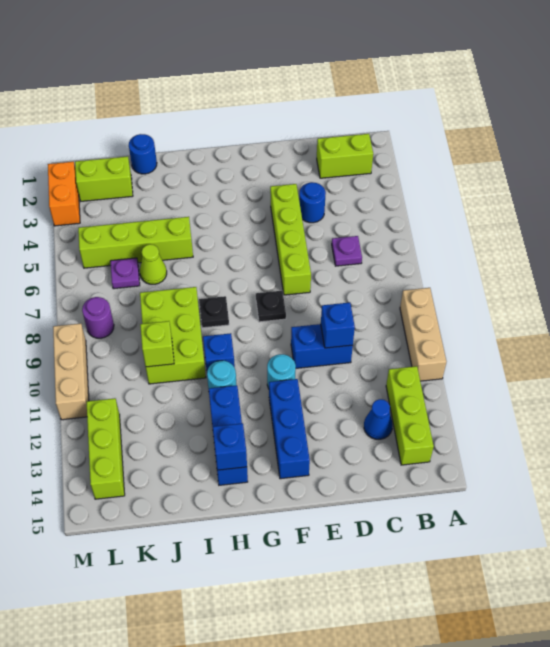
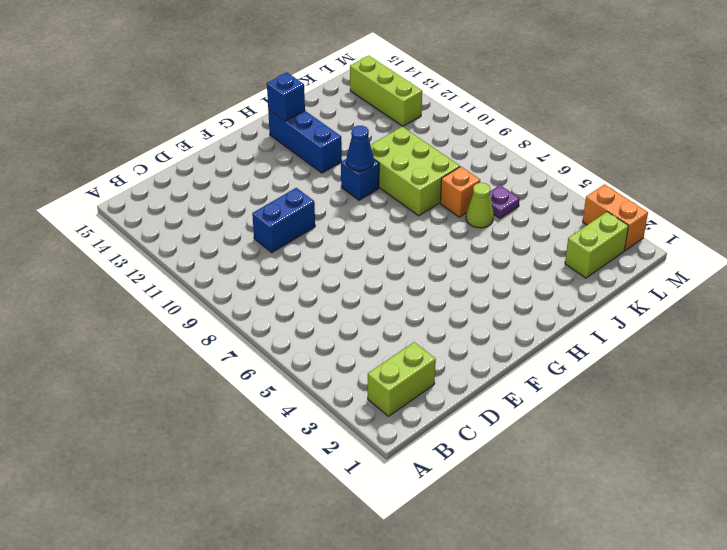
blue cone H10 level 2 -> blue cone C13 level 1
orange brick J7 level 1 -> none
none -> tan brick A9:A11 level 1
none -> lime brick B12:B14 level 1
none -> purple plate C6 level 1

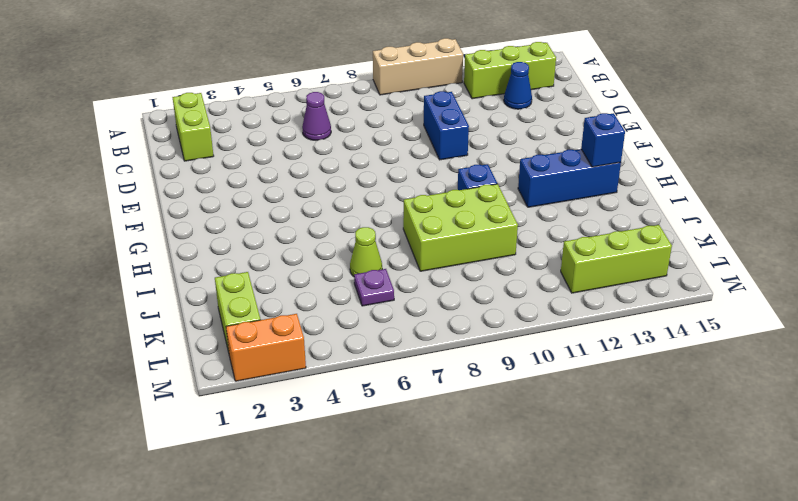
purple cone C6 level 1 -> purple plate C6 level 1
none -> blue round brick D4 level 1
none -> lime brick E4:E7 level 1
none -> black plate F8 level 1

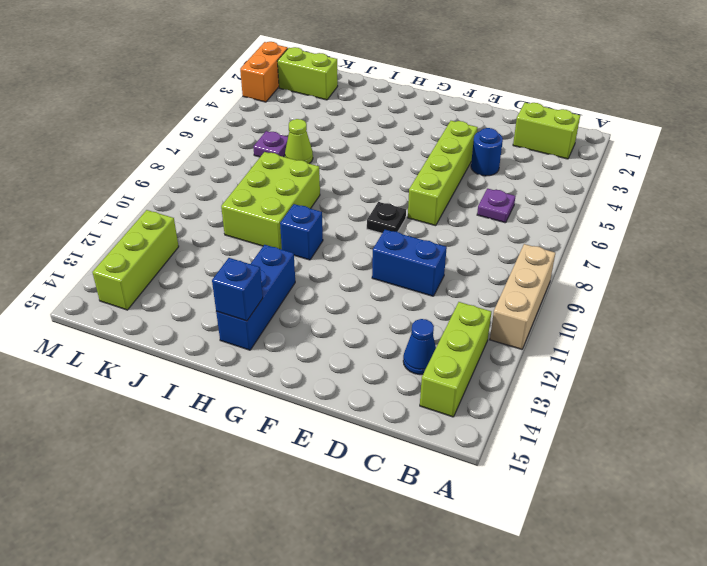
none -> cyan round brick F11 level 1
none -> blue brick F12:F14 level 1
none -> black plate H8 level 1

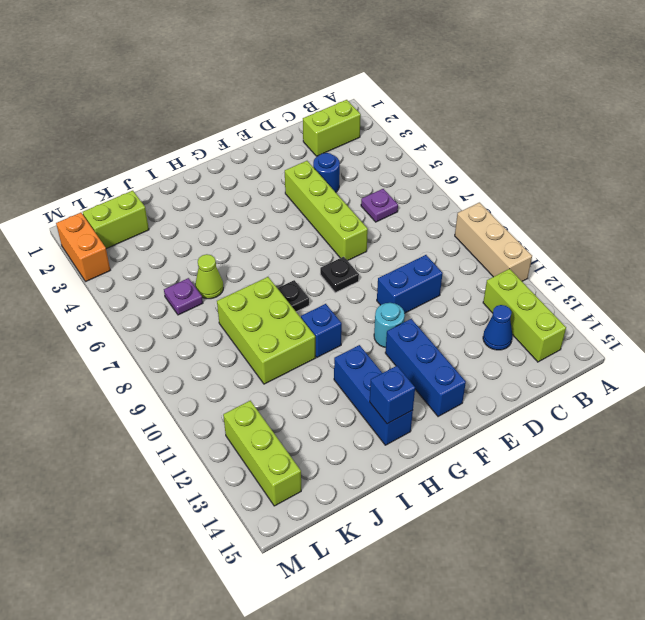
none -> cyan round brick H11 level 1
none -> lime brick I5:L5 level 1
none -> blue round brick J1 level 1

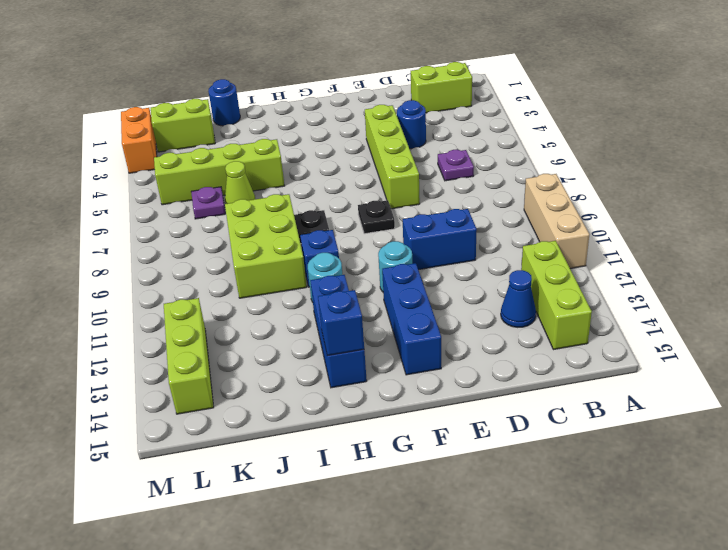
none -> purple round brick L8 level 1
none -> tan brick M9:M11 level 1
none -> blue brick D10 level 2

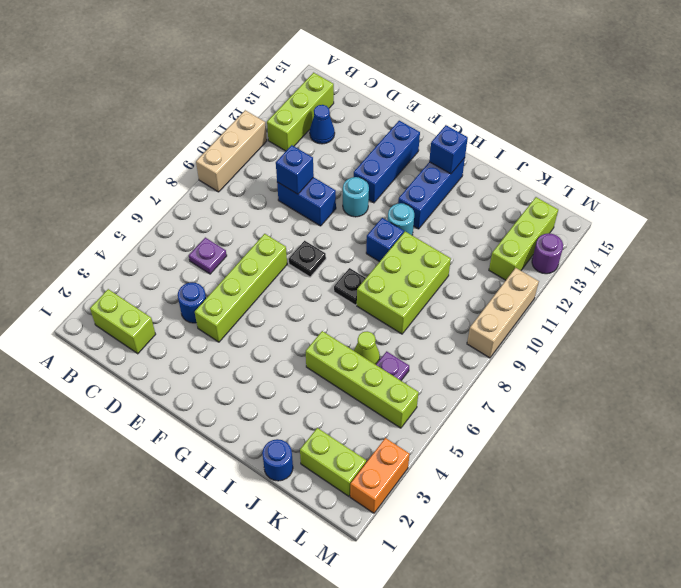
purple round brick M13 level 1 -> purple round brick L8 level 1
none -> lime brick J10 level 2

